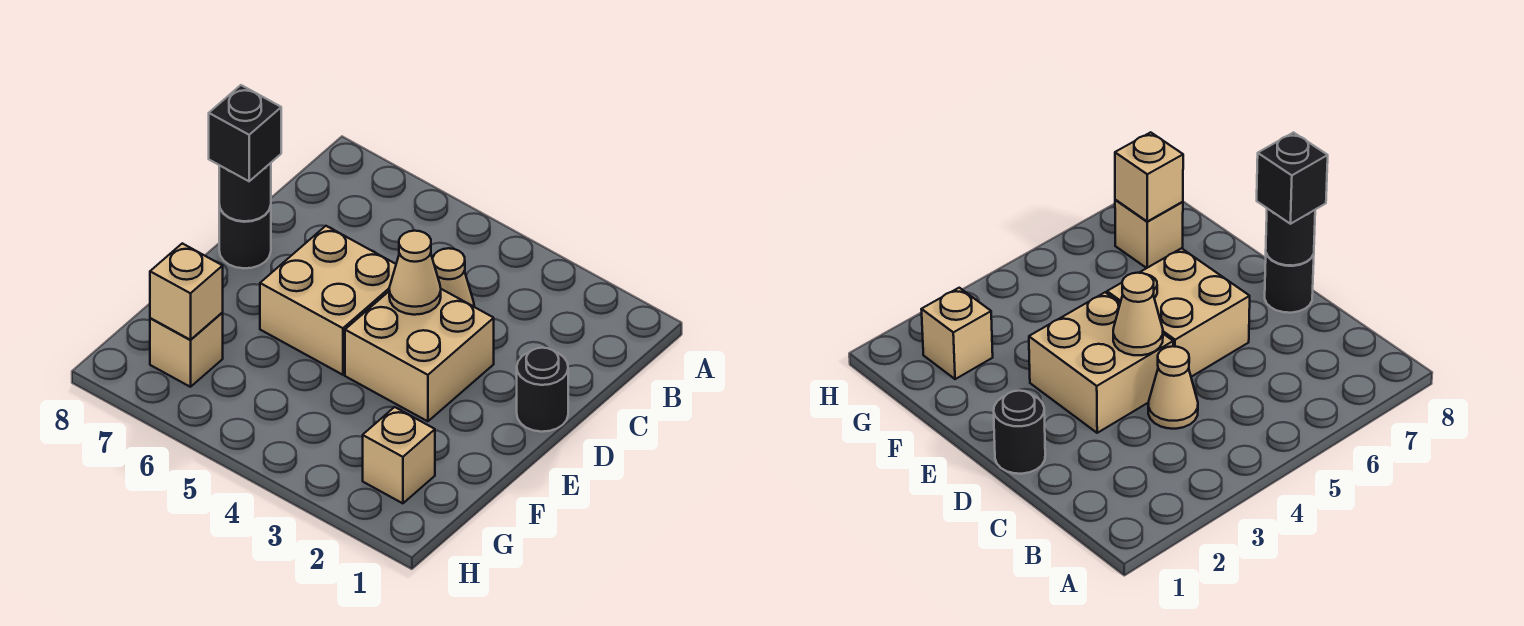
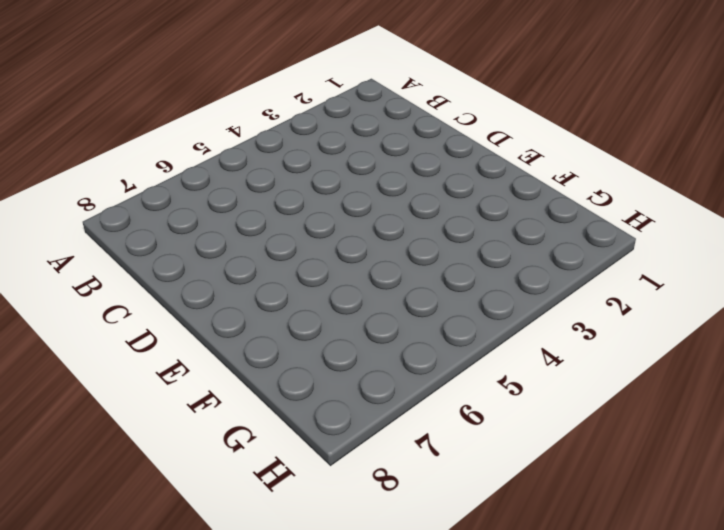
none -> tan cone C4 level 1
none -> black round brick D1 level 1

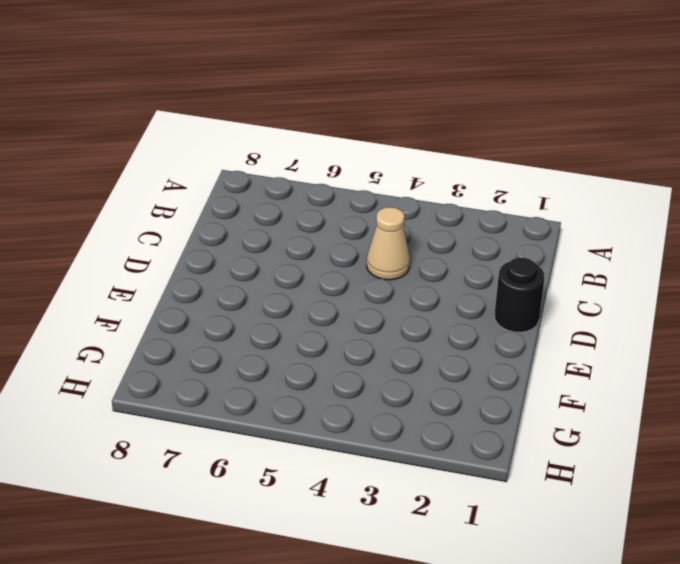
none -> tan brick D3:E4 level 1
none -> tan brick D5:E6 level 1

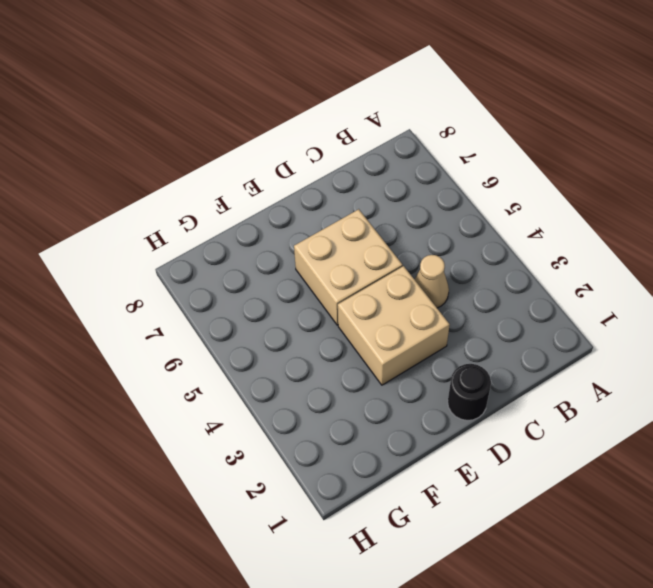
none -> black round brick D8 level 1
none -> tan brick G2 level 1

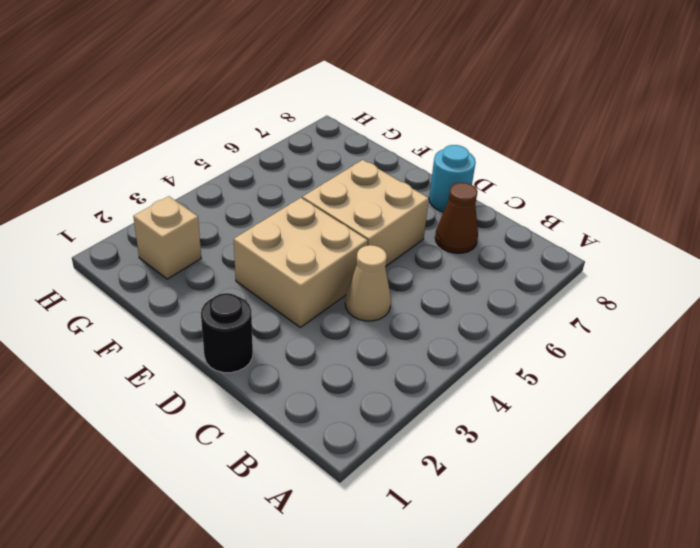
brown cone C7 level 1 -> none
cyan round brick D8 level 1 -> black round brick D8 level 1
none -> tan brick G7 level 1
none -> tan cone D4 level 2

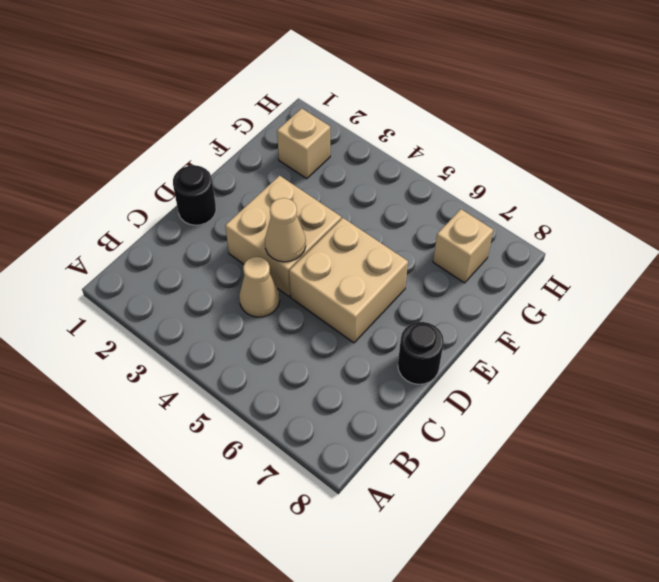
none -> black round brick D8 level 2
none -> tan brick G7 level 2

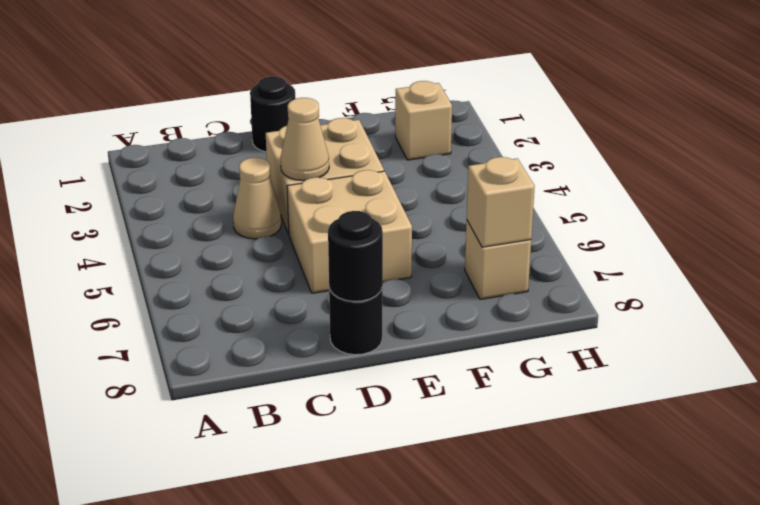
none -> black brick D8 level 3

